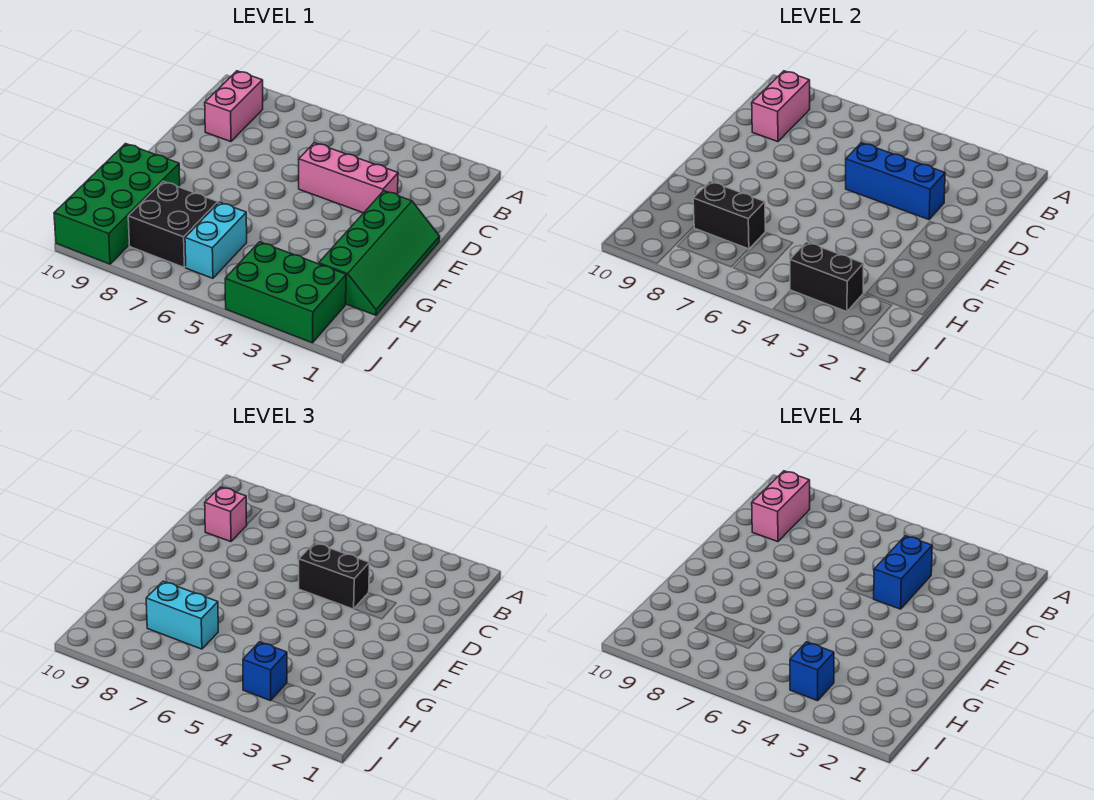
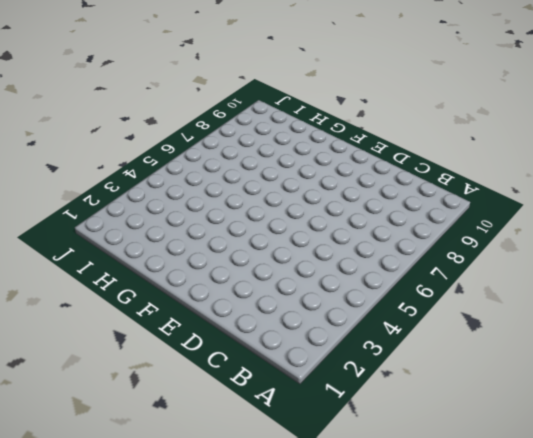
none -> pink brick B9:C9 level 1
none -> pink brick D3:D5 level 1
none -> green slope E1:H2 level 1 top 2

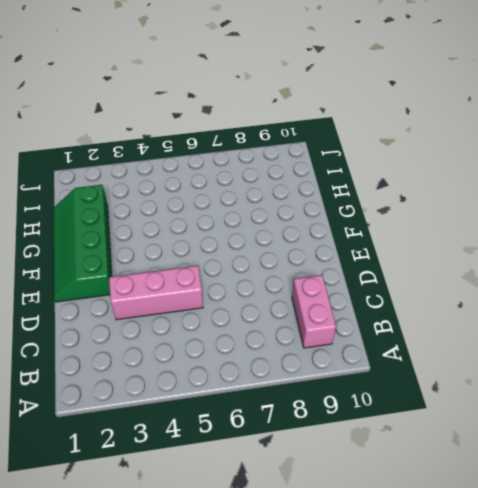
none -> green brick G9:J10 level 1
none -> cyan brick H6:I6 level 1
none -> black brick H7:I8 level 1

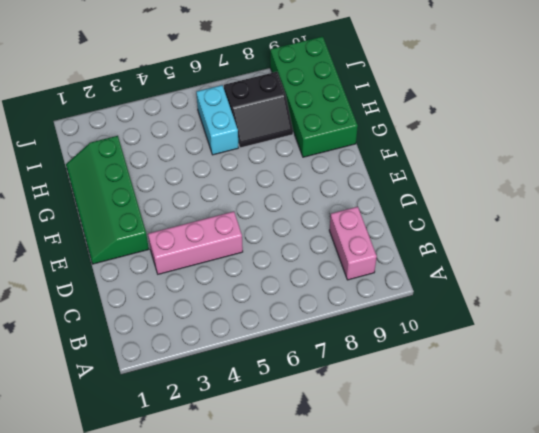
black slope H7:I8 level 1 top I -> black brick H7:I8 level 1
none -> green brick I2:J4 level 1
none -> pink brick B9:C9 level 2
none -> blue brick D3:D5 level 2

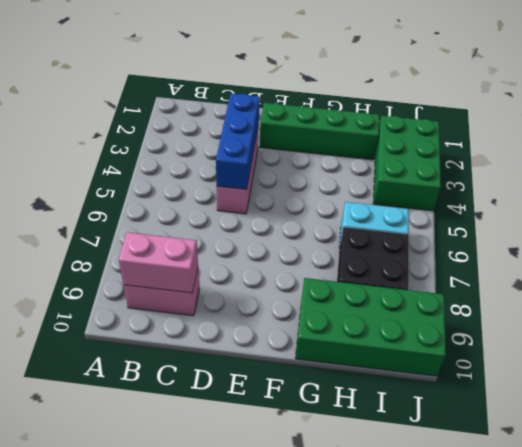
none -> black brick H7:H8 level 2
none -> black brick I3:I4 level 2
none -> pink brick C9 level 3

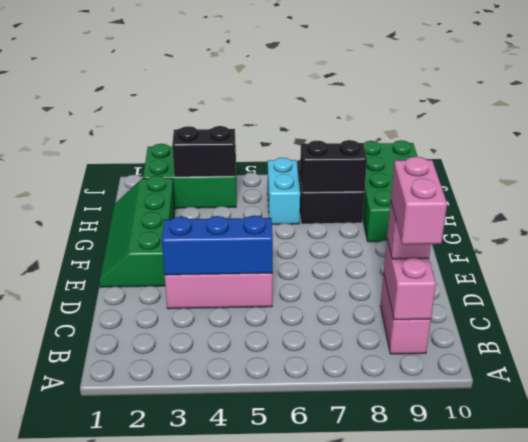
none -> black brick D4:D5 level 3
none -> cyan brick H7:H8 level 3
none -> blue brick I4 level 3

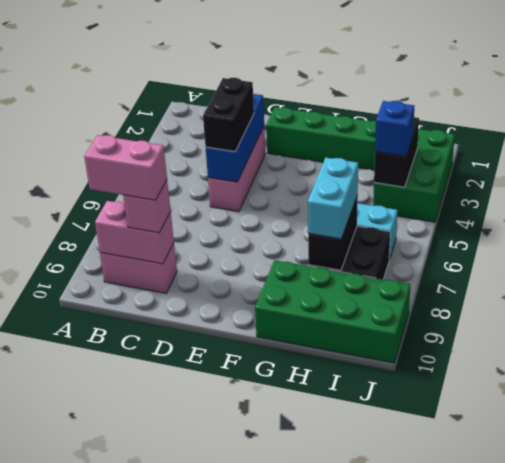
none -> blue brick C4:D4 level 4
none -> blue brick I4 level 4

